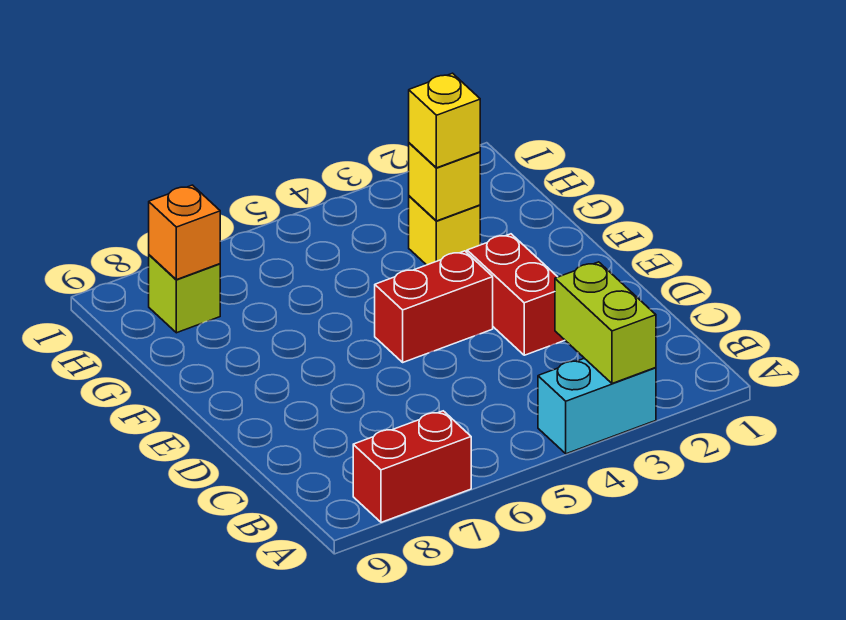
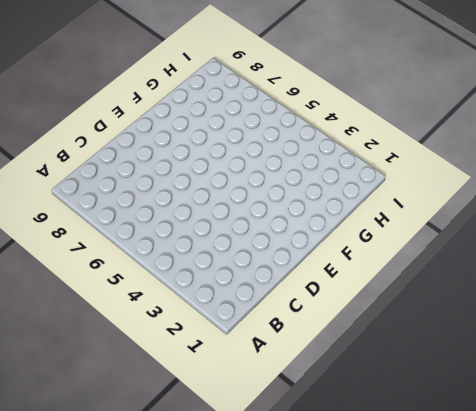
none -> cyan brick A3:A4 level 1
none -> red brick A7:A8 level 1

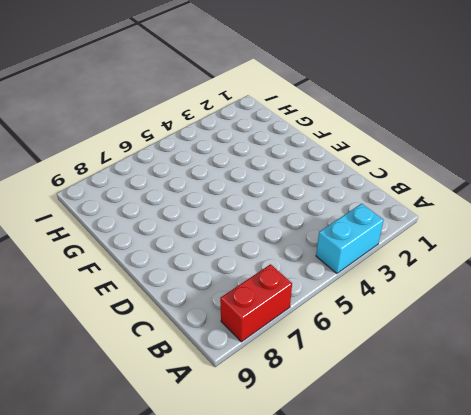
none -> red brick D3:E3 level 1
none -> red brick E4:E5 level 1

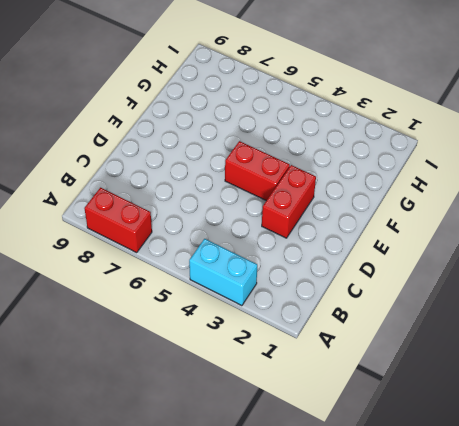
none -> yellow brick G3 level 1
none -> lime brick H8 level 1

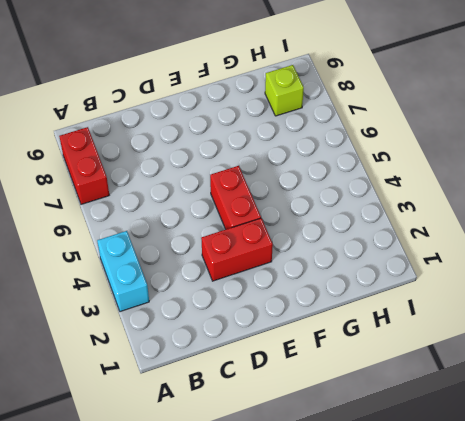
none -> yellow brick G3 level 1
none -> lime brick A3:B3 level 2

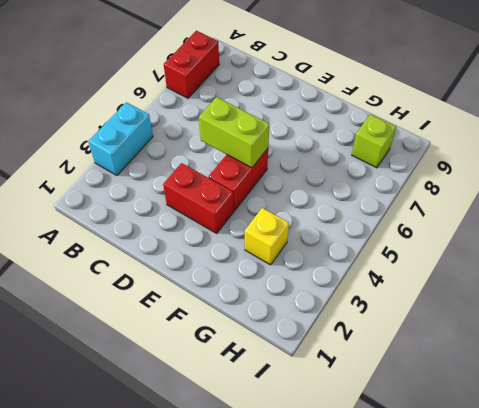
lime brick D5:E5 level 2 -> lime brick A3:B3 level 2
none -> yellow brick G3 level 2
none -> orange brick H8 level 2

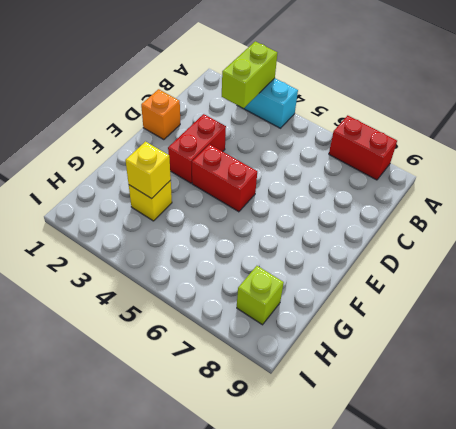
orange brick D1 level 1 -> orange brick H8 level 2
none -> yellow brick G3 level 3

